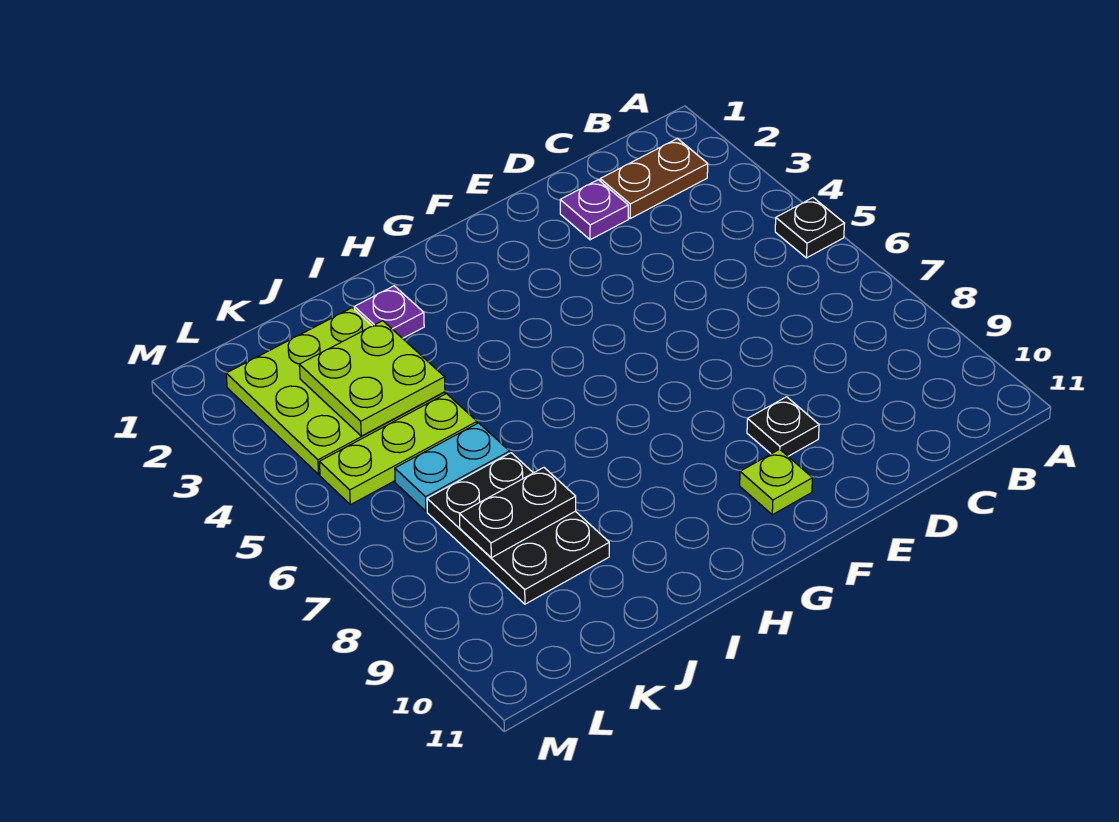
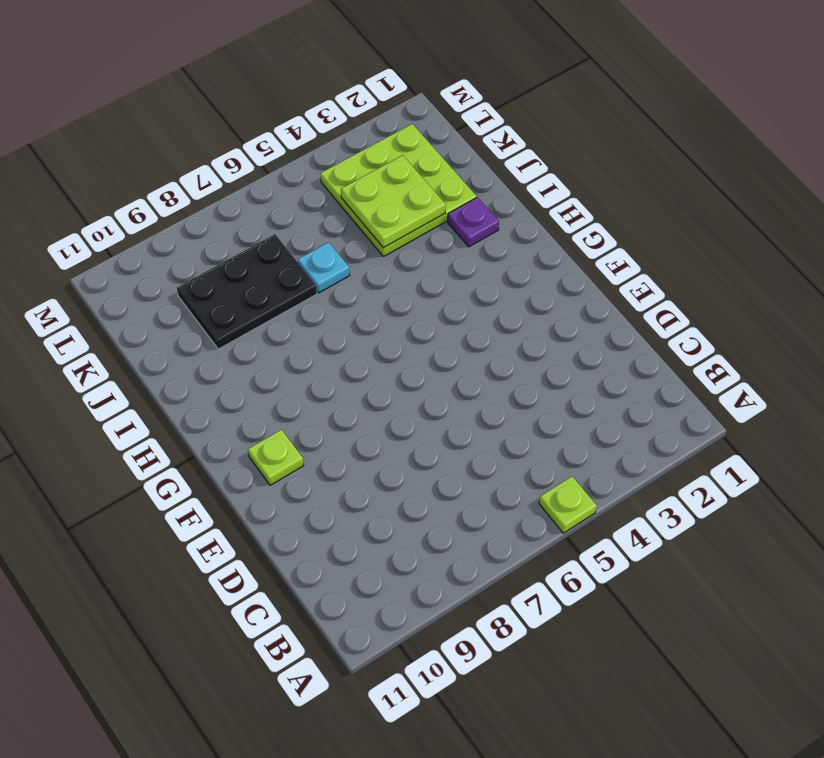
lime plate A5 level 1 -> black plate A5 level 1
cyan plate J6 level 1 -> cyan plate J6:K6 level 1
none -> brown plate B2:C2 level 1
none -> purple plate D2 level 1
none -> black plate E9 level 1

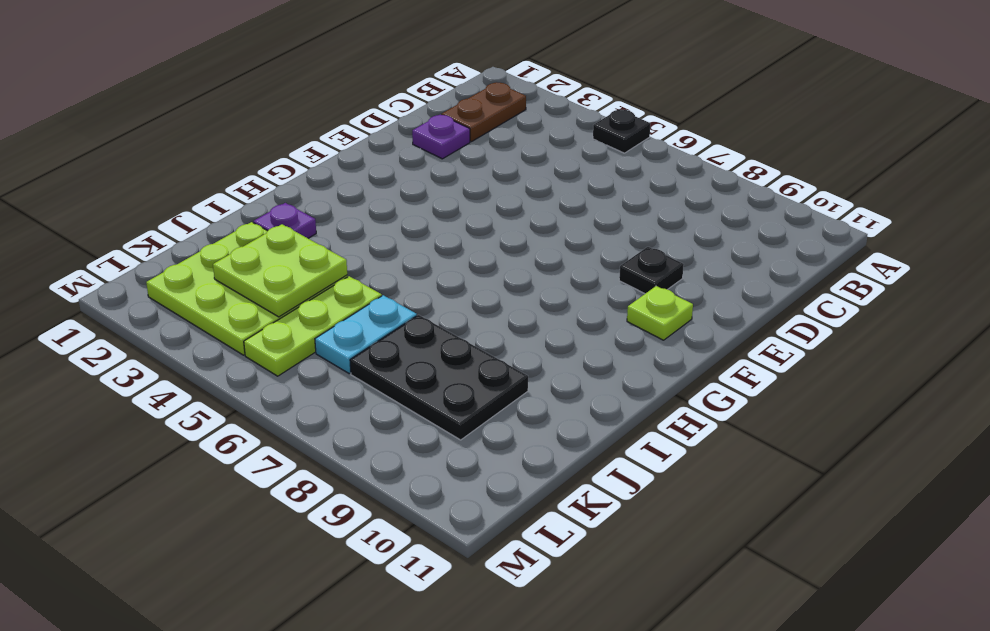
none -> black plate J8:K8 level 2

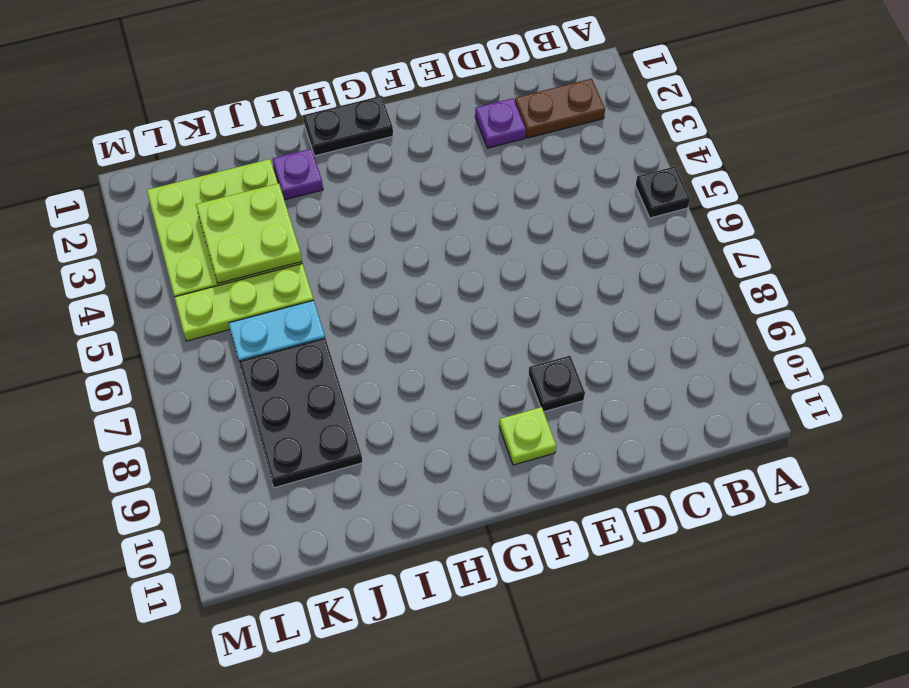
black plate G1:H1 level 1 -> black plate J8:K8 level 2

